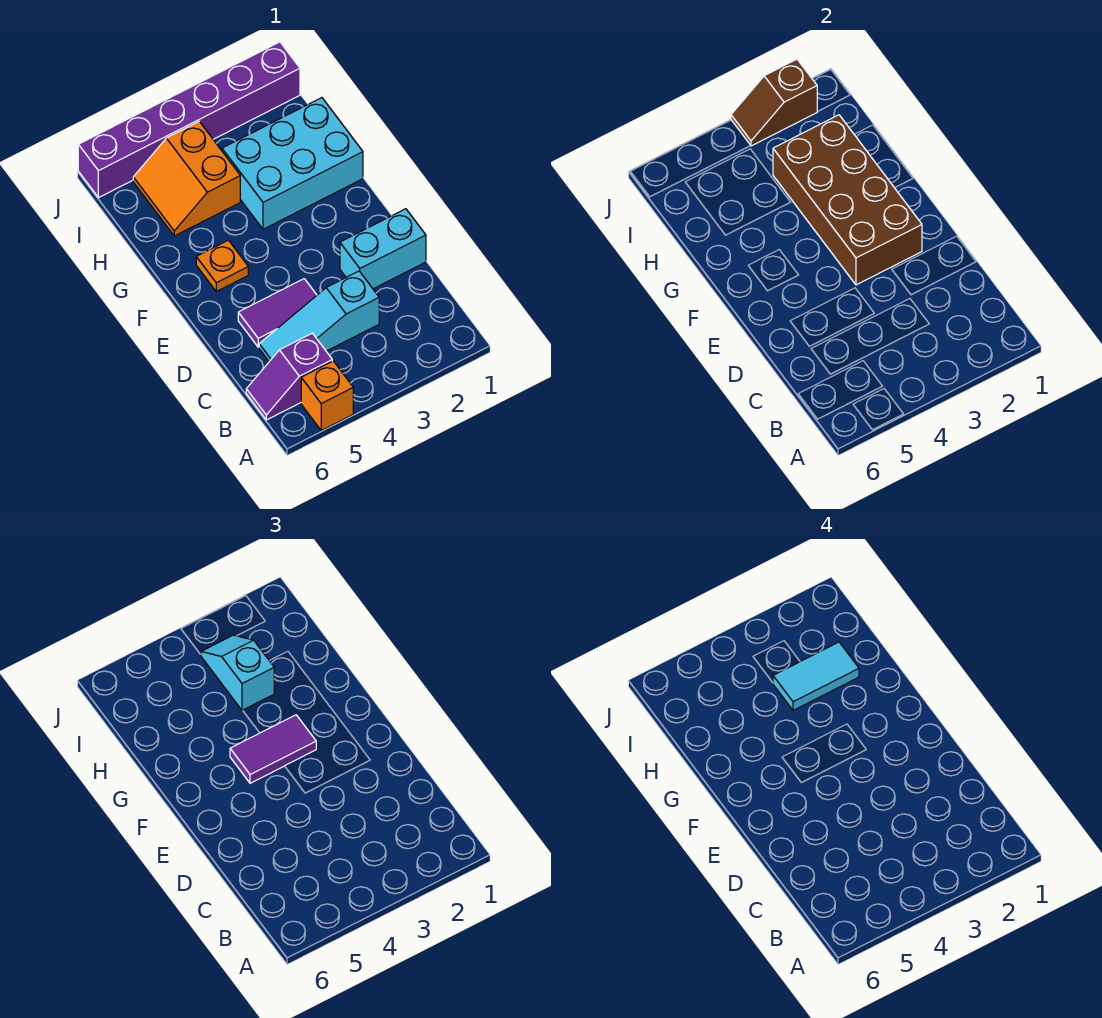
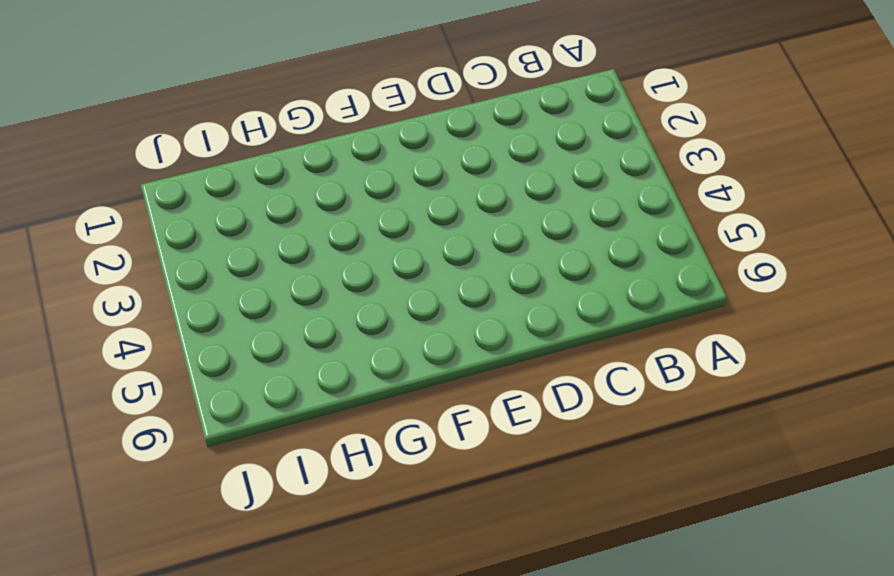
none -> orange brick A5 level 1
none -> purple slope B5:B6 level 1 top 5
none -> cyan slope C3:C5 level 1 top 3

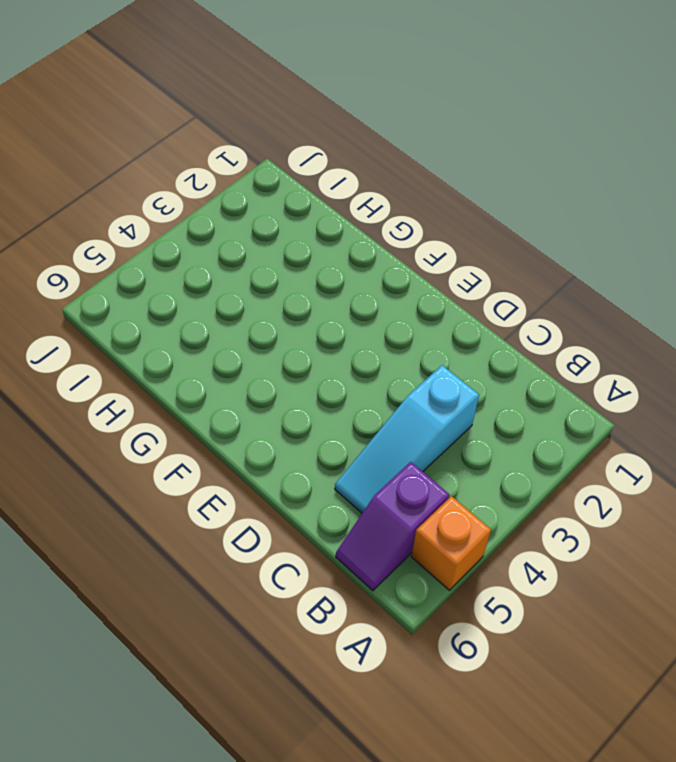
none -> cyan brick D1:D2 level 1
none -> purple tile D4:D5 level 1
none -> orange plate F5 level 1

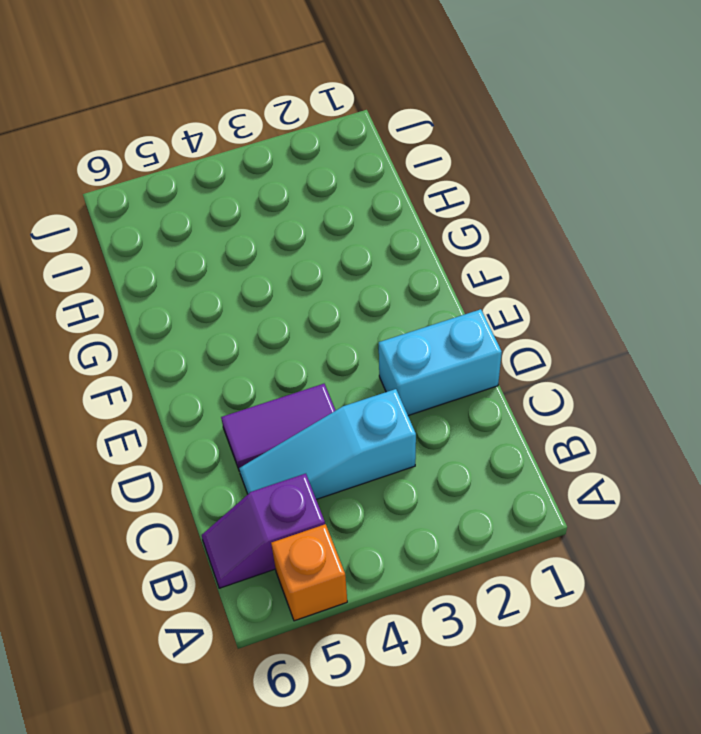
none -> orange plate F5 level 1
none -> cyan brick G1:H3 level 1
none -> orange slope H4:I5 level 1 top 4

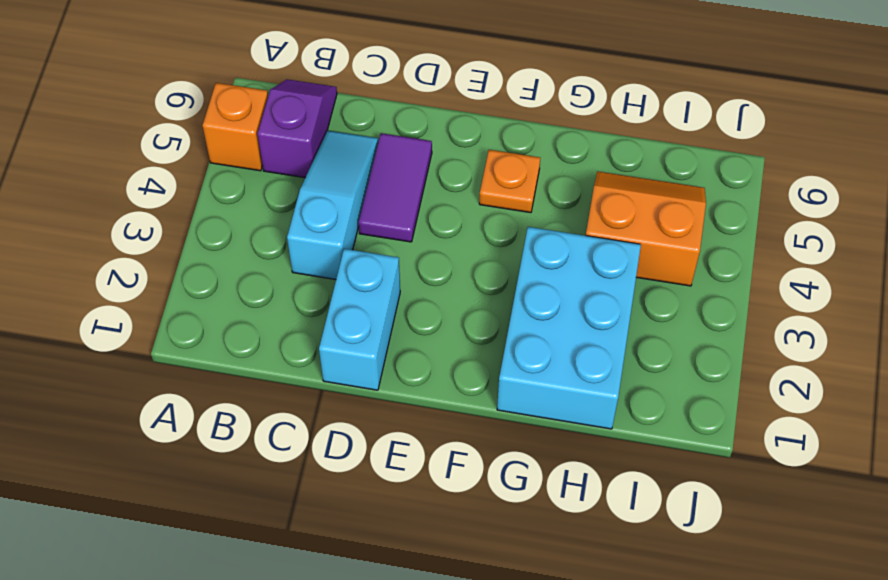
none -> purple brick J1:J6 level 1
none -> brown brick E2:H3 level 2
none -> brown slope J2:J3 level 2 top 2

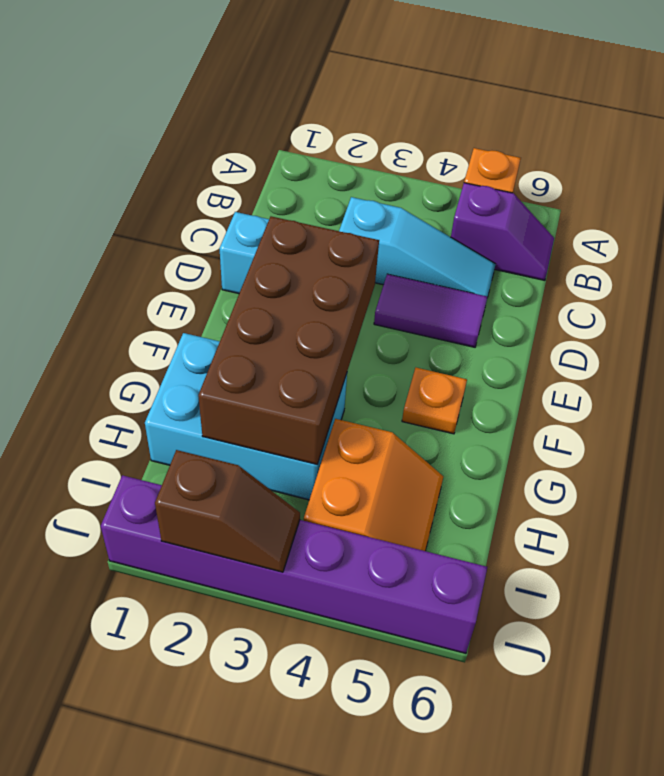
none -> purple tile F3:F4 level 3
none -> cyan slope H3:I3 level 3 top H
none -> cyan tile H2:H3 level 4

